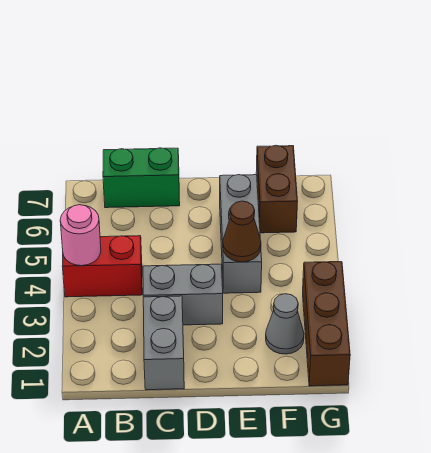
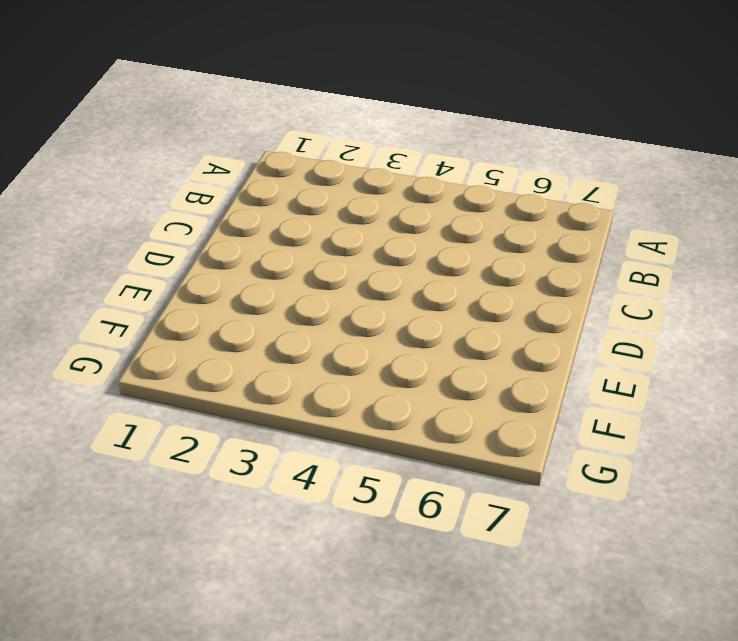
none -> red brick A4:B4 level 1
none -> green brick B7:C7 level 1

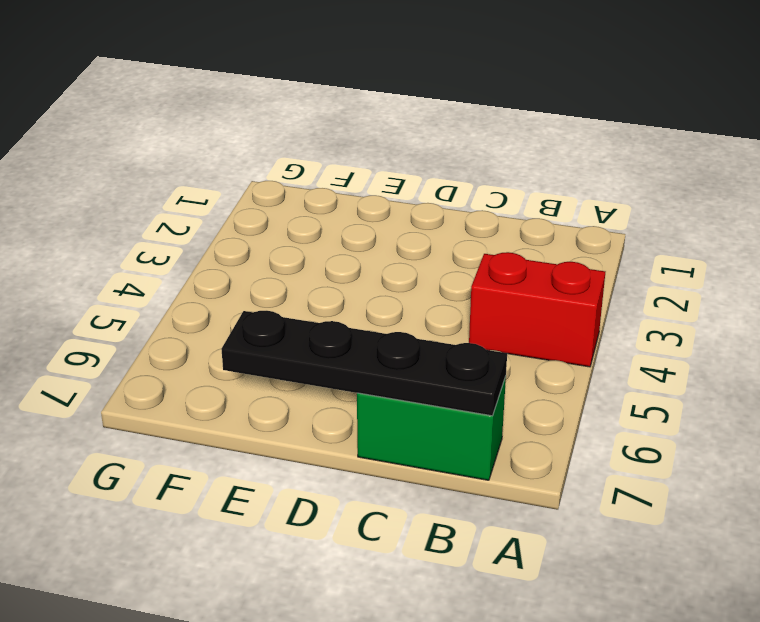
black plate B7:E7 level 2 -> none
none -> grey brick C1:C2 level 1
none -> grey brick C3:D3 level 1

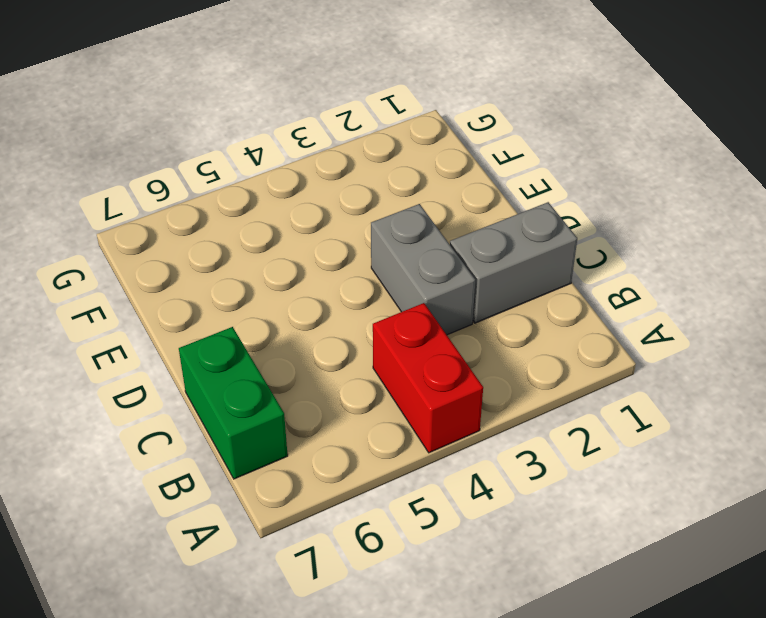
none -> grey brick E4:E6 level 1
none -> grey cone F2 level 1

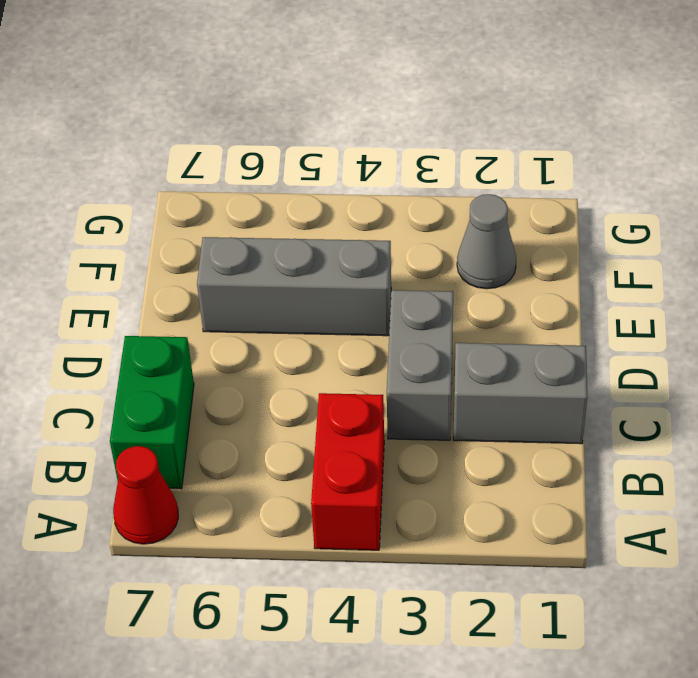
red cone A7 level 1 -> none
none -> brown brick F6:F7 level 1
none -> brown brick G1:G3 level 1

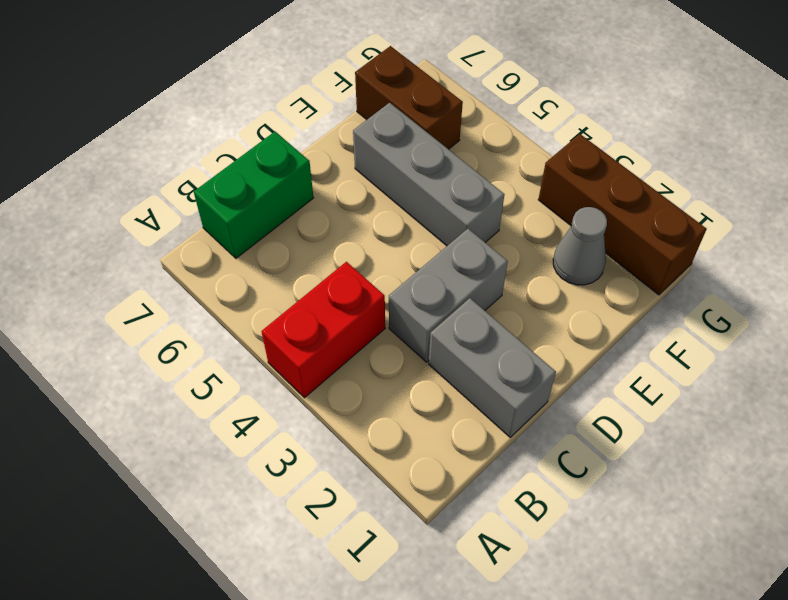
none -> pink round brick A4 level 2
none -> brown cone E4 level 2

